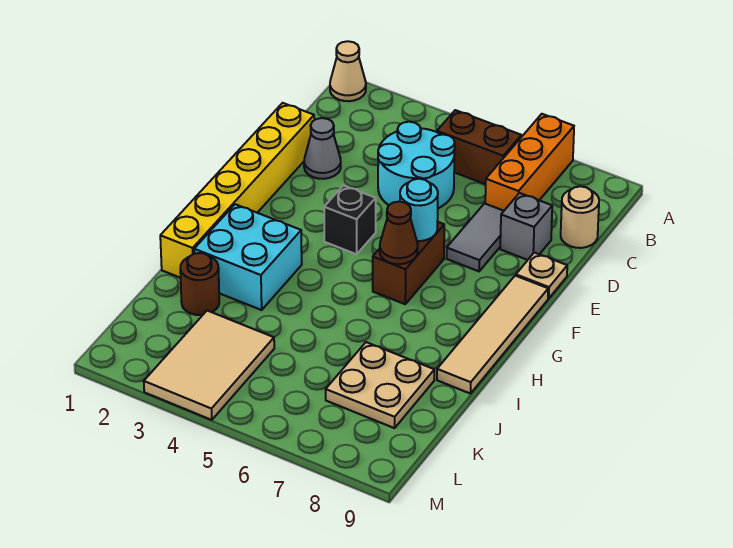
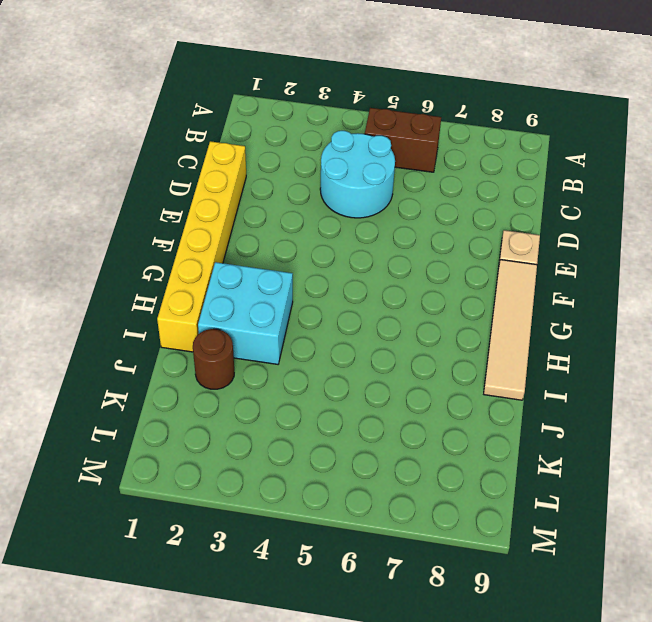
none -> tan cone A1 level 1
none -> orange brick A7:C7 level 1
none -> tan round brick C9 level 1

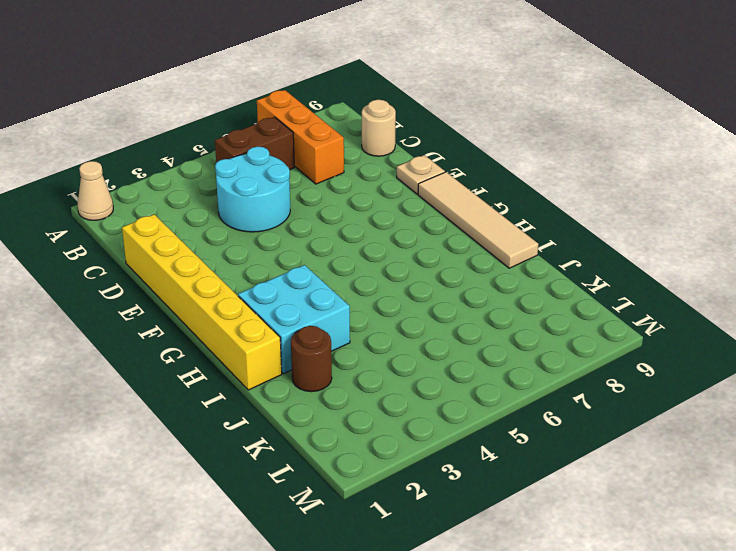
none -> grey cone D2 level 1
none -> grey tile D7:E7 level 1
none -> grey brick D8 level 1

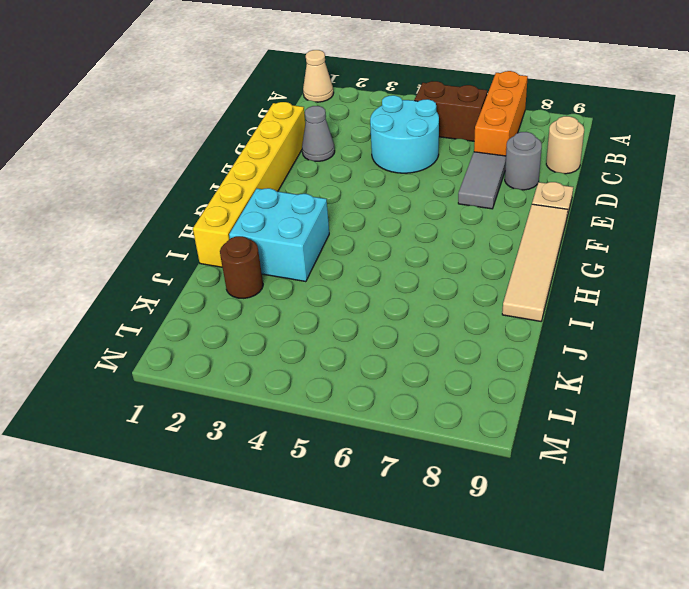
grey round brick D8 level 1 -> grey brick D8 level 1
none -> black brick F4 level 1
none -> brown brick F6:G6 level 1
none -> tan plate J7:K8 level 1

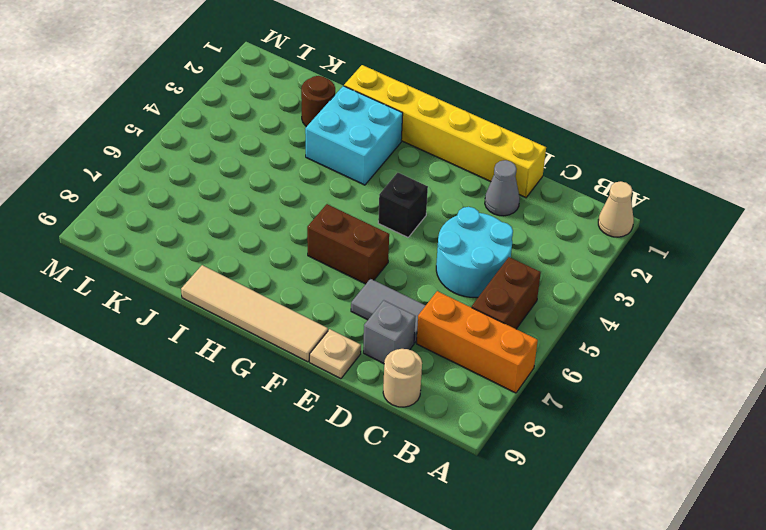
none -> tan plate J7:K8 level 1
none -> tan tile K3:M4 level 1
none -> cyan round brick F6 level 2

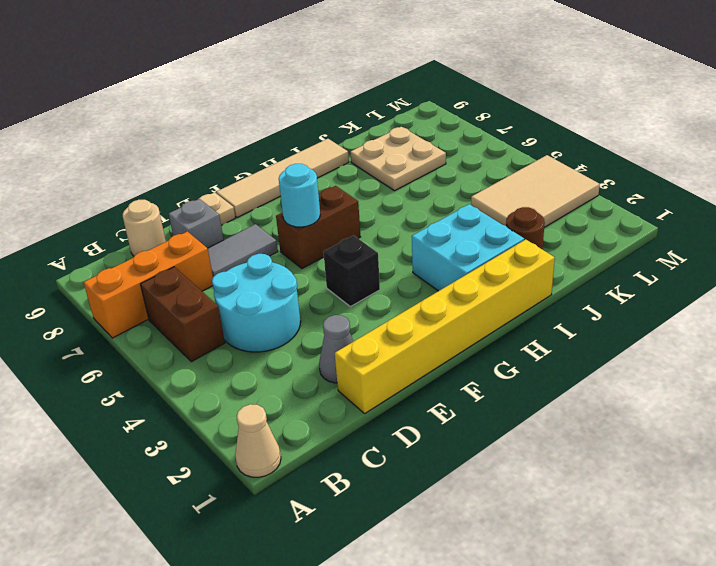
none -> brown cone G6 level 2

